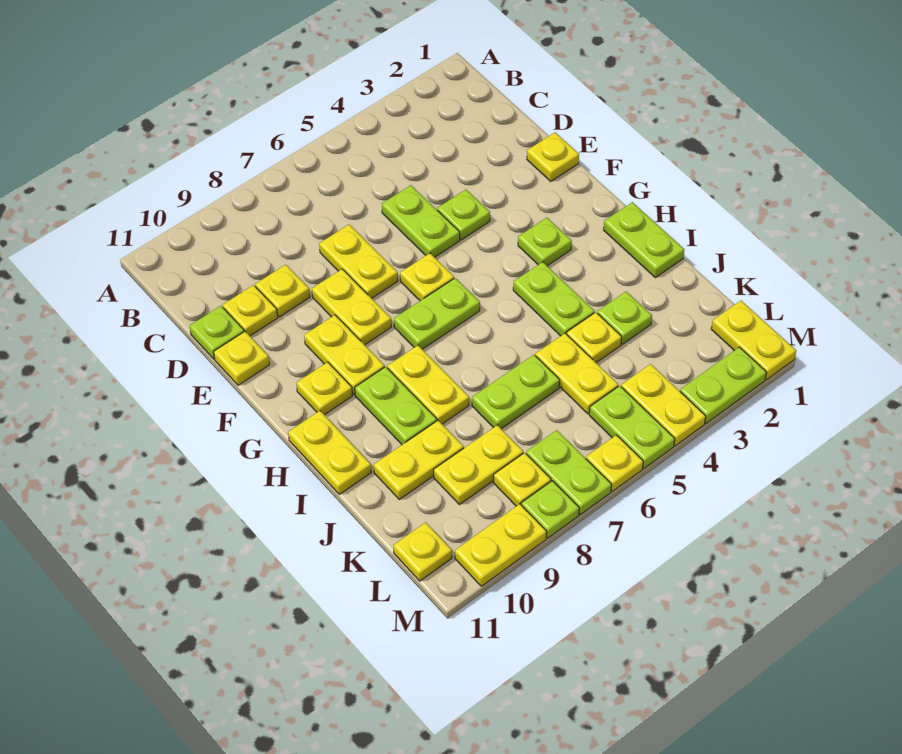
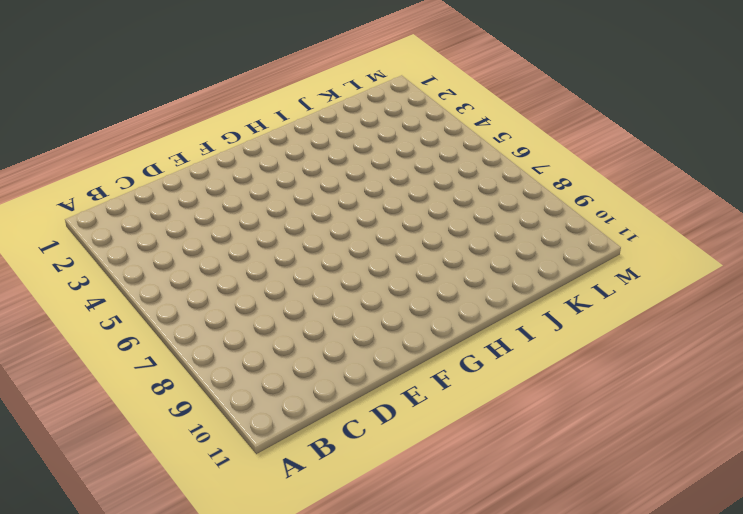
none -> lime plate D5:E5 level 1
none -> yellow plate D7:E7 level 1
none -> yellow plate D9 level 1
none -> yellow plate D10 level 1

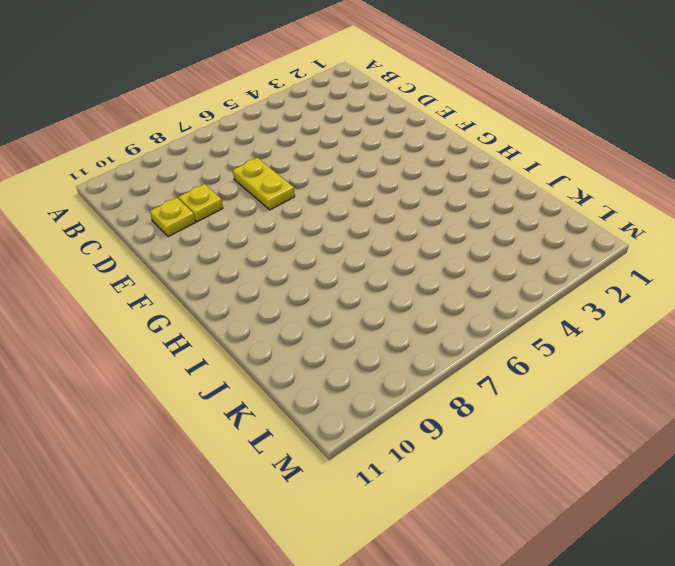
none -> lime plate D5:E5 level 1
none -> lime plate D11 level 1
none -> yellow plate E1 level 1
none -> lime plate E4 level 1

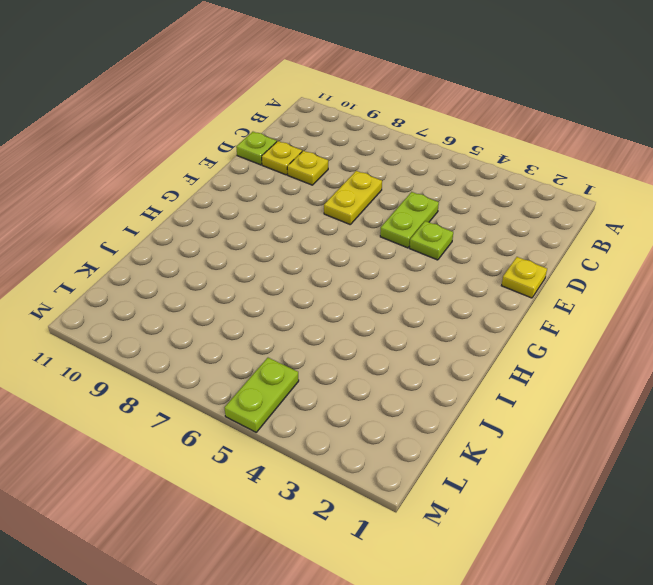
none -> yellow plate E8:F8 level 1
none -> yellow plate E11 level 1
none -> yellow plate F6 level 1
none -> yellow plate F9:G9 level 1

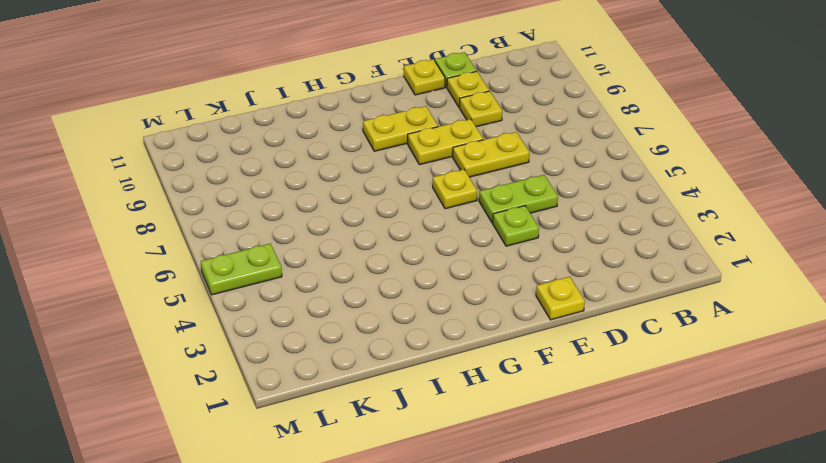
none -> lime plate G3 level 1
none -> lime plate G6:G7 level 1
none -> yellow plate G10 level 1
none -> lime plate H1:I1 level 1

